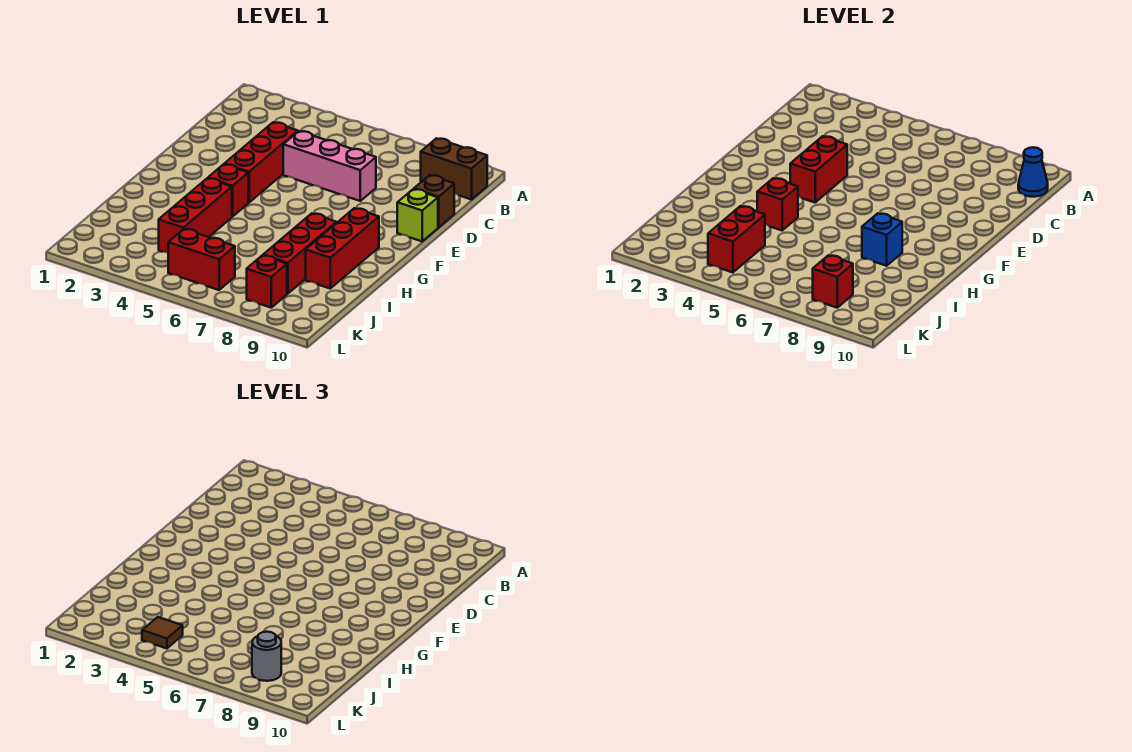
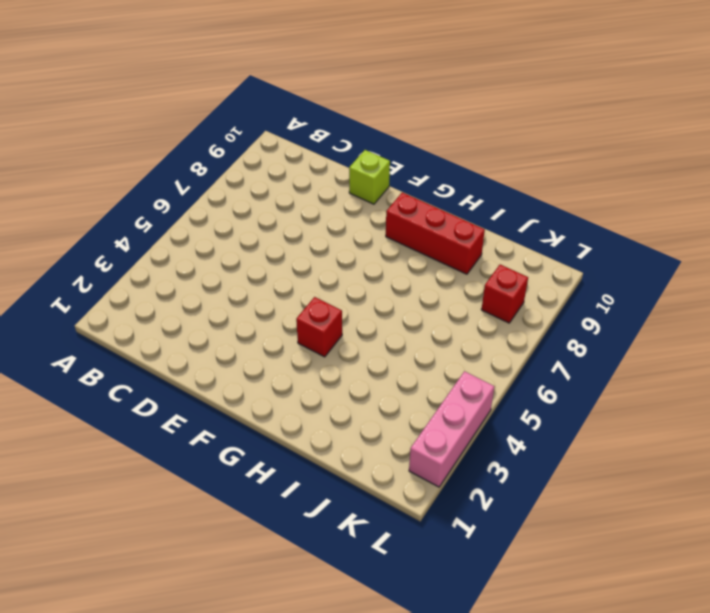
pink brick L2:L4 level 1 -> pink brick D5:D7 level 1
none -> brown brick B9:B10 level 1
none -> red brick D4:F4 level 1
none -> brown brick D10 level 1

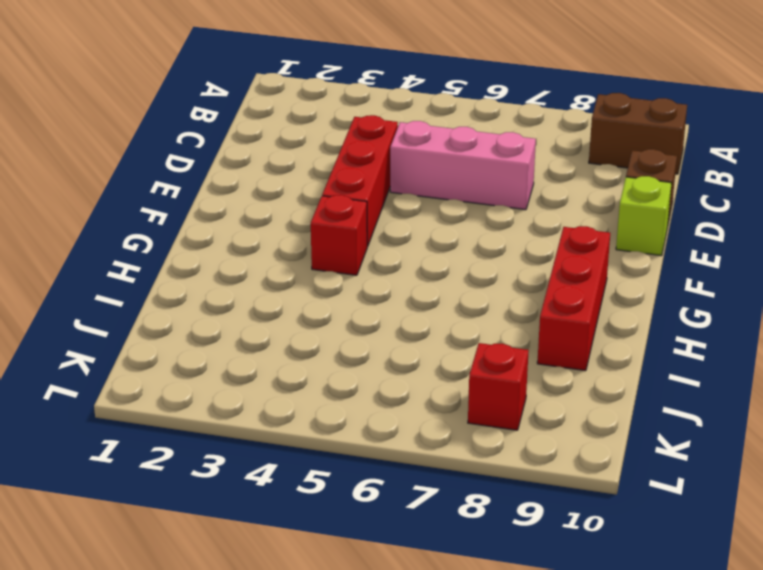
none -> red brick H4:J4 level 1
none -> red brick H8:J8 level 1
none -> red brick K5:K6 level 1

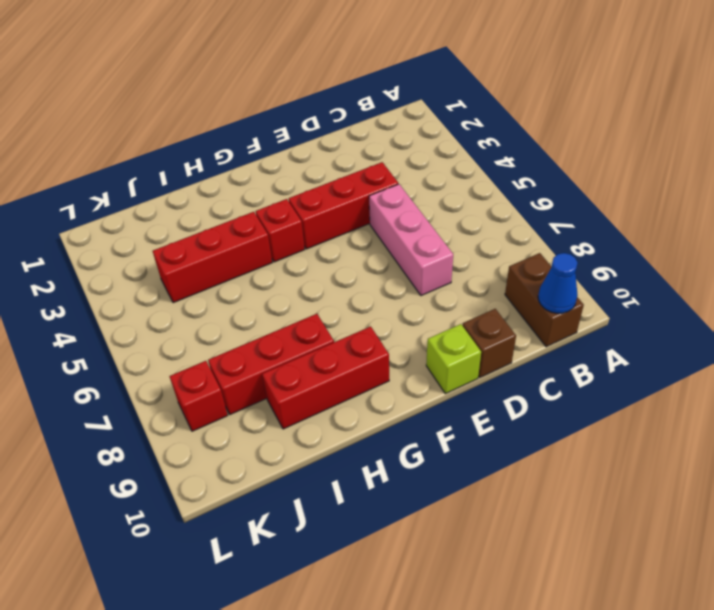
none -> red brick K5:K6 level 1
none -> red brick E4:F4 level 2
none -> red brick H4 level 2

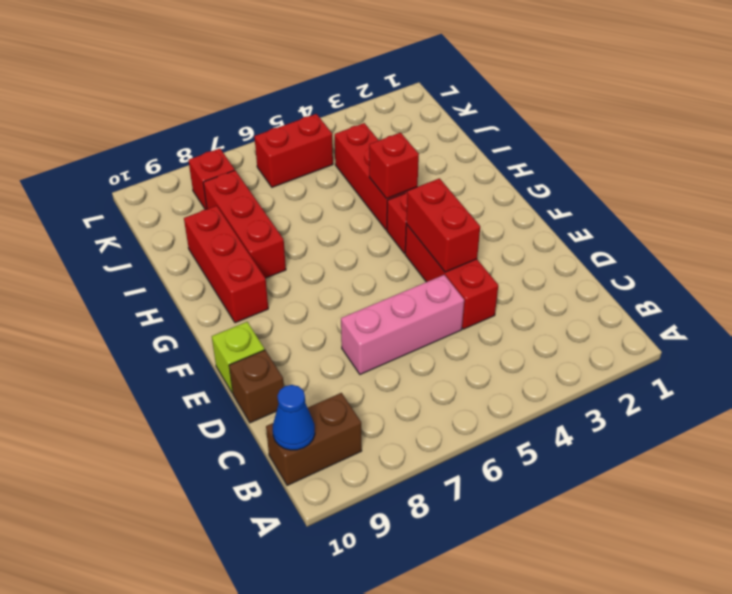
none -> blue brick H8 level 2
none -> red brick J4:K4 level 2
none -> red brick K8 level 2

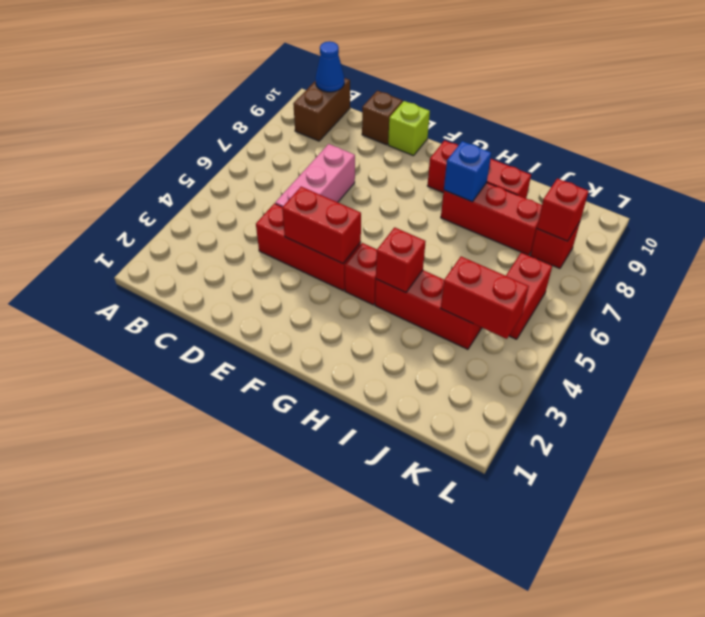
none -> brown tile K4 level 3
none -> grey round brick K8 level 3

